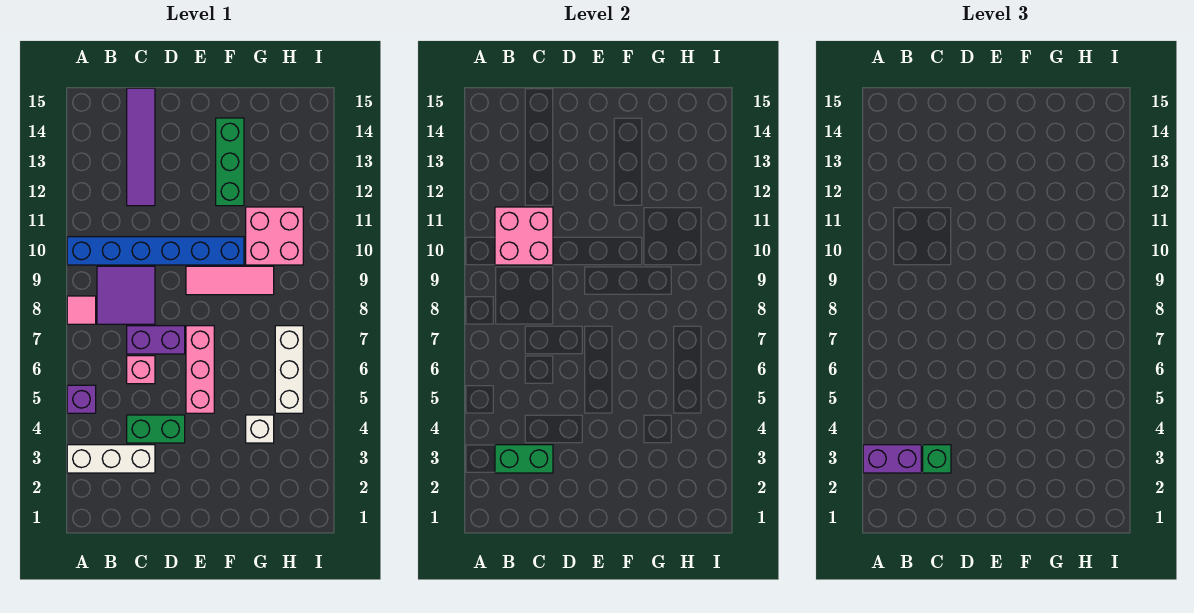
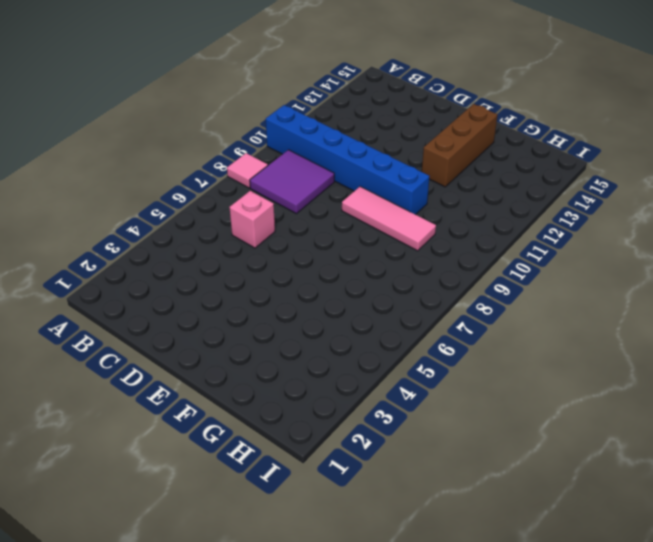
brown brick F12:F14 level 1 -> green brick F12:F14 level 1
none -> white brick A3:C3 level 1
none -> purple brick A5 level 1
none -> green brick C4:D4 level 1

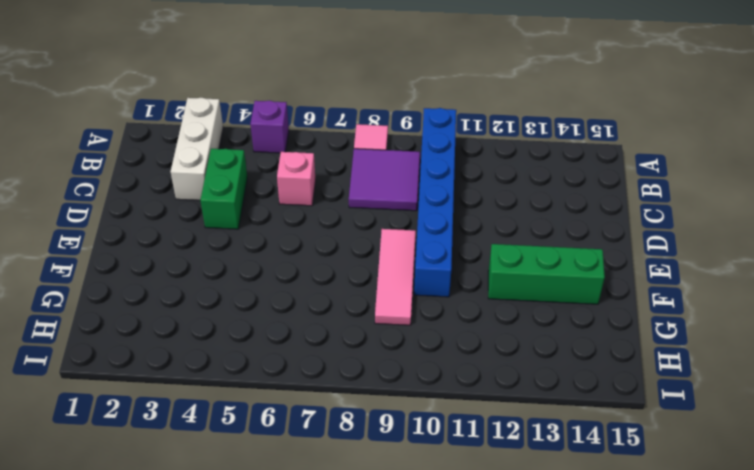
none -> purple brick C7:D7 level 1
none -> purple tile C12:C15 level 1
none -> pink brick E5:E7 level 1

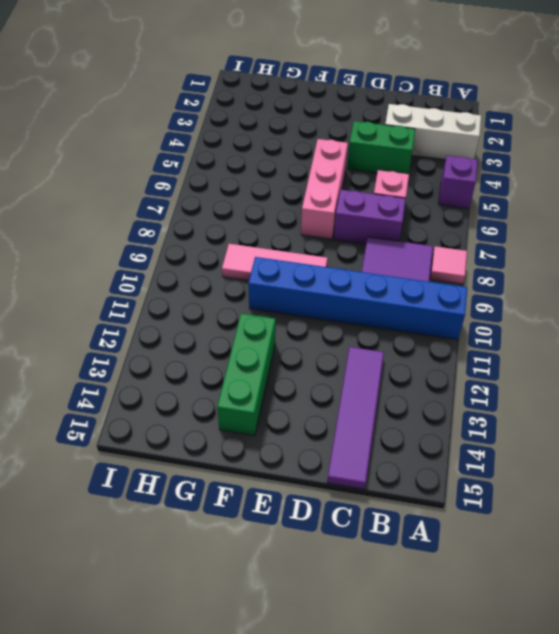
none -> white brick G4 level 1
none -> pink brick G10:H11 level 1
none -> white brick H5:H7 level 1

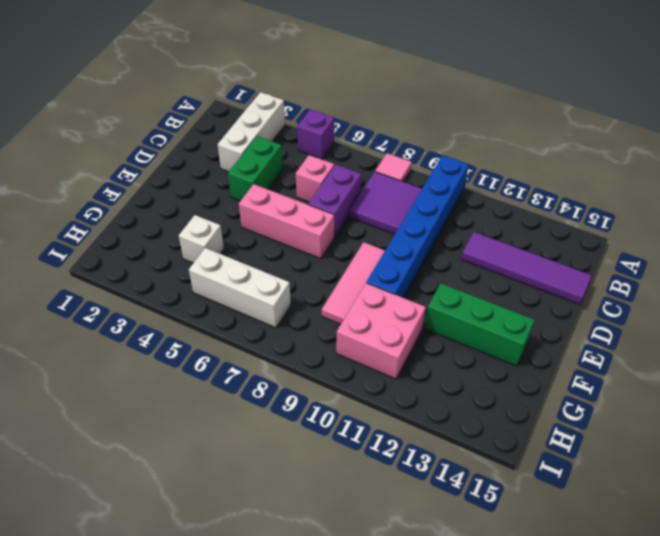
none -> green brick B3:C3 level 2
none -> pink brick B10:C11 level 2
none -> purple brick A3:B3 level 3

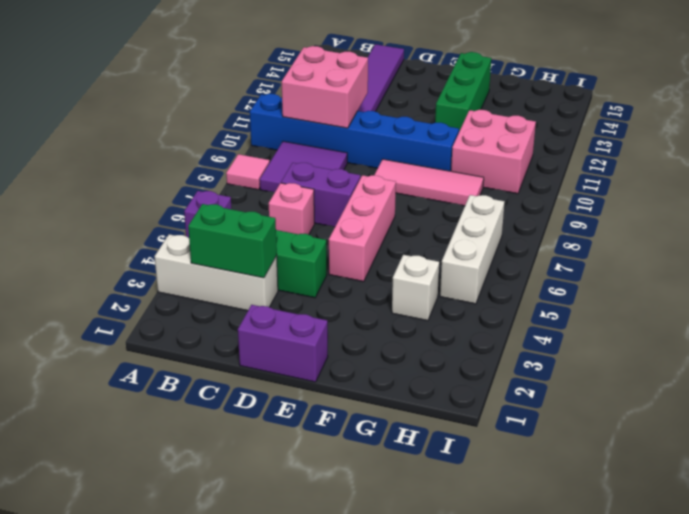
purple brick D1:E1 level 1 -> purple brick A3:B3 level 3
none -> green brick C3 level 3

